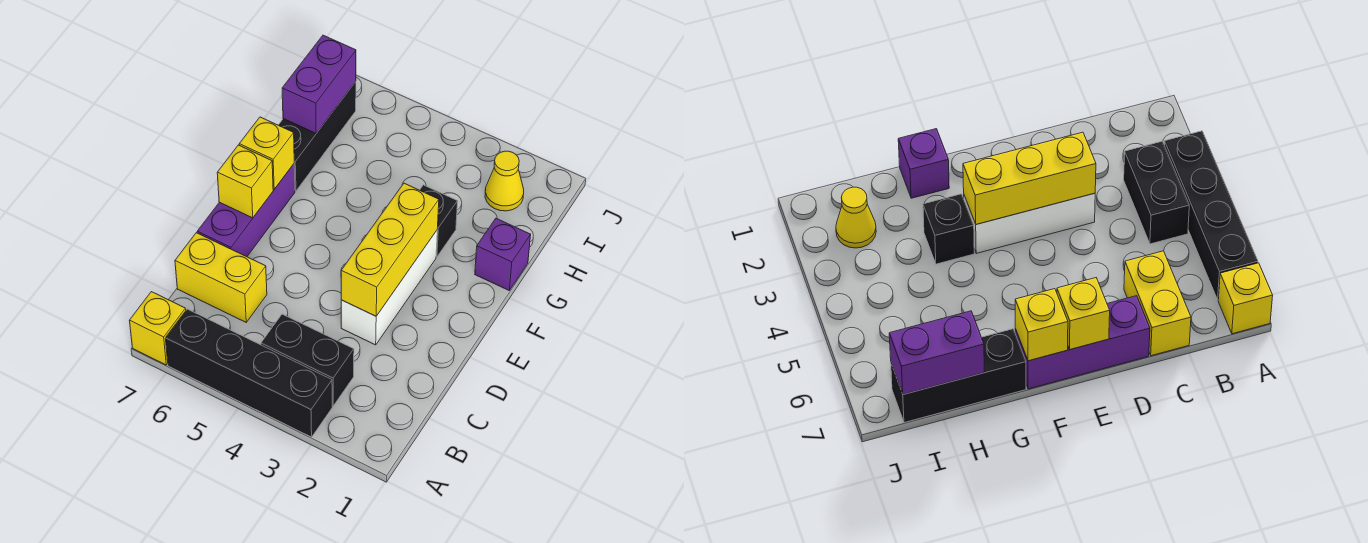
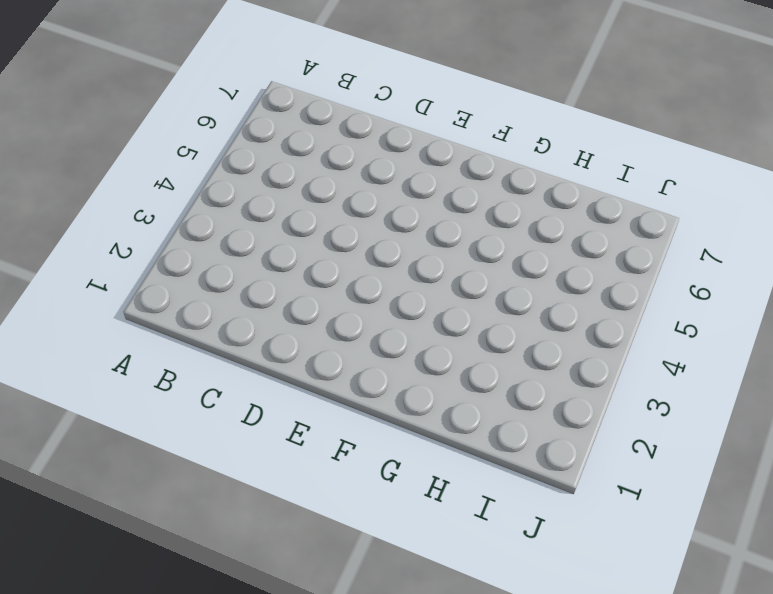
none -> black brick A3:A6 level 1
none -> yellow brick A7 level 1
none -> black brick B3:B4 level 1

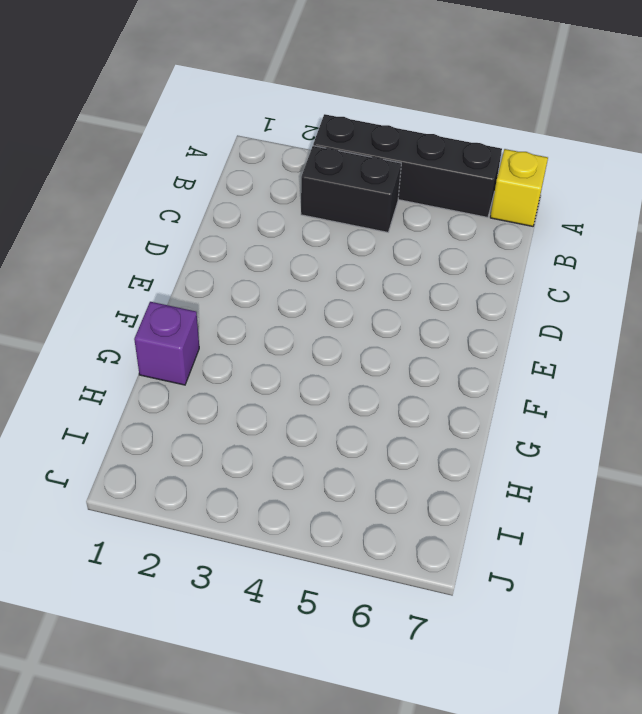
none -> yellow brick C6:C7 level 1
none -> white brick D3:F3 level 1
none -> purple brick D7:F7 level 1

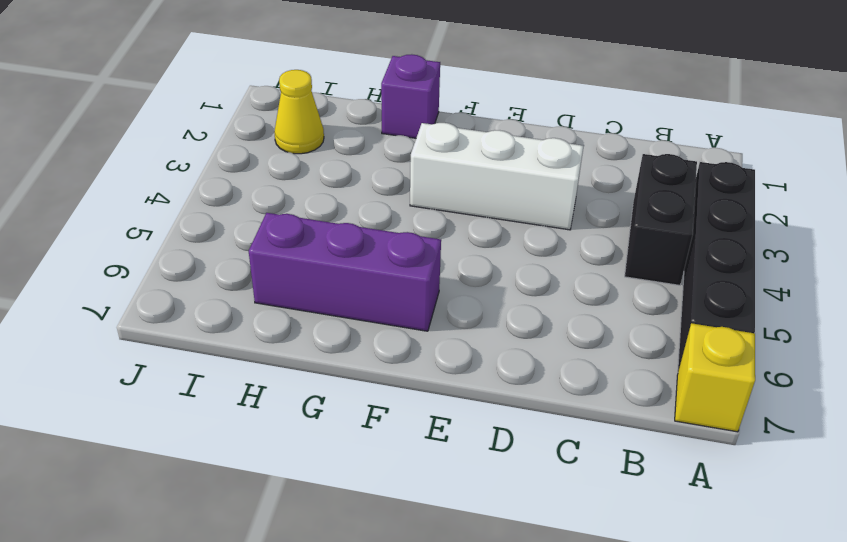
purple brick F6:H6 level 1 -> purple brick D7:F7 level 1
none -> yellow brick C6:C7 level 1
none -> black brick G3 level 1
none -> black brick G7:I7 level 1

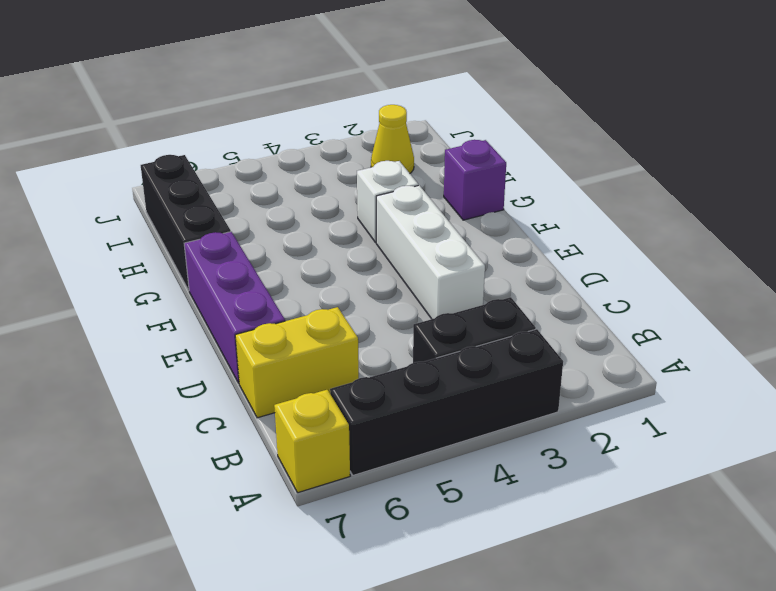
white brick G3 level 1 -> black brick G3 level 1
none -> yellow brick D3:F3 level 2
none -> yellow brick E7 level 2
none -> yellow brick F7 level 2

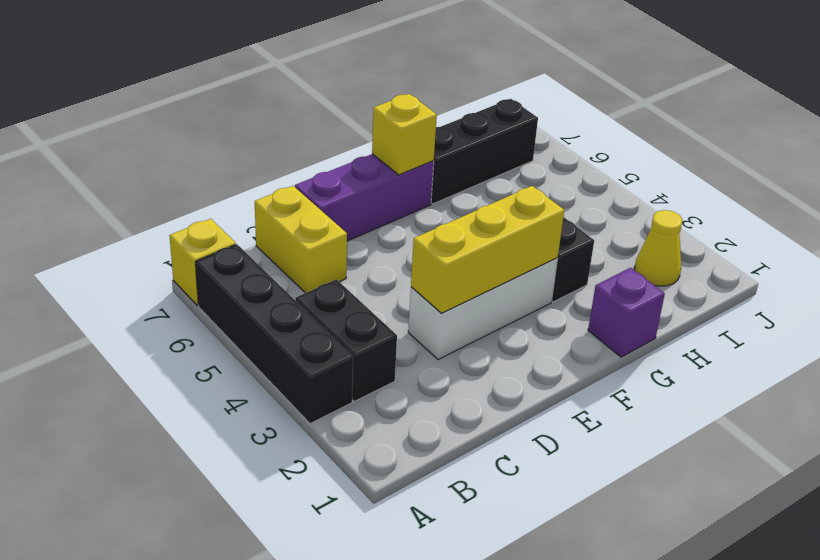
none -> yellow brick E7 level 2
none -> purple brick H7:I7 level 2

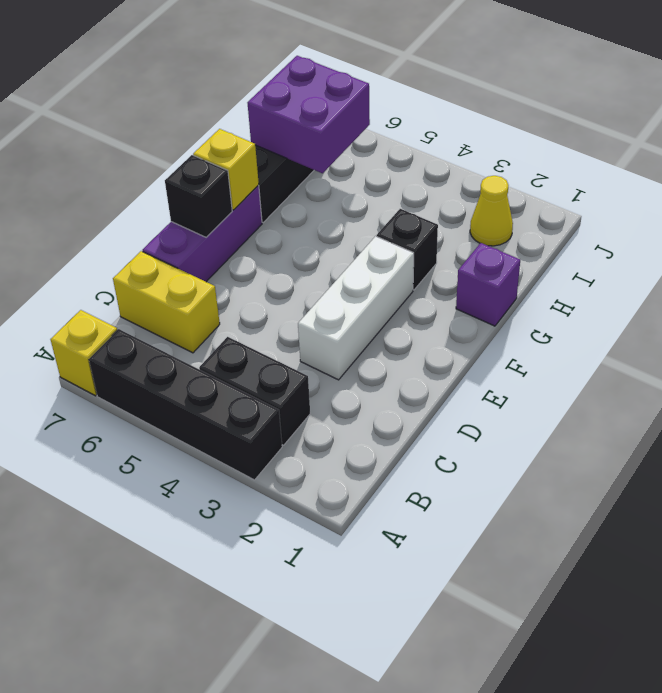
black brick E7 level 2 -> yellow brick E7 level 2
purple brick H6:I7 level 2 -> purple brick H7:I7 level 2
none -> yellow brick D3:F3 level 2

